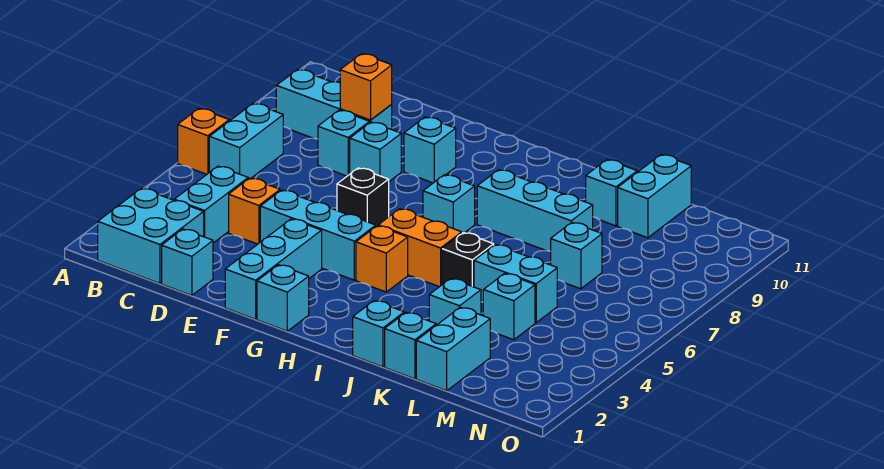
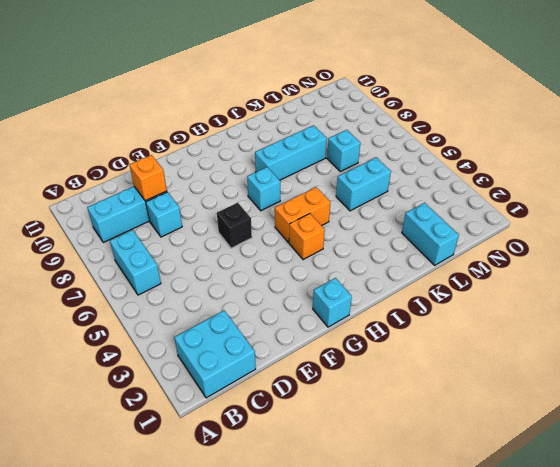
none -> orange brick A6 level 1
none -> cyan brick C3:C4 level 1
none -> cyan brick D1 level 1

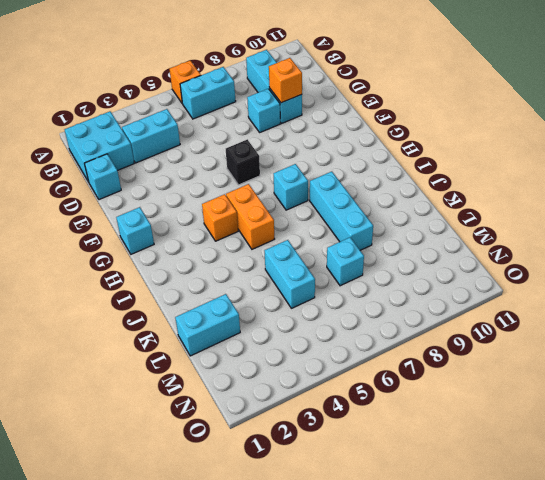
none -> orange brick D4 level 1
none -> cyan brick E4:G4 level 1
none -> cyan brick E8 level 1

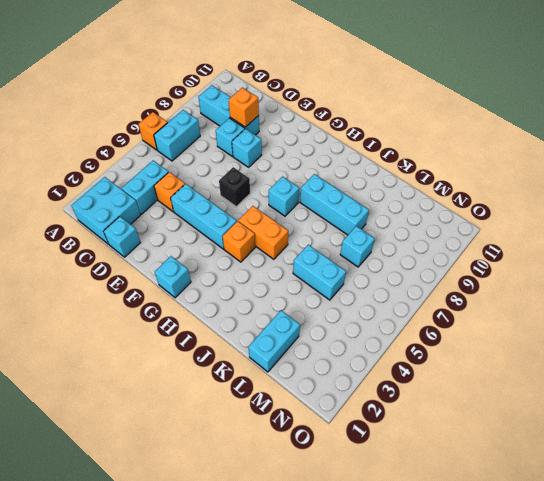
none -> cyan brick F1:F3 level 1
none -> cyan brick F9 level 1
none -> cyan brick J1 level 1

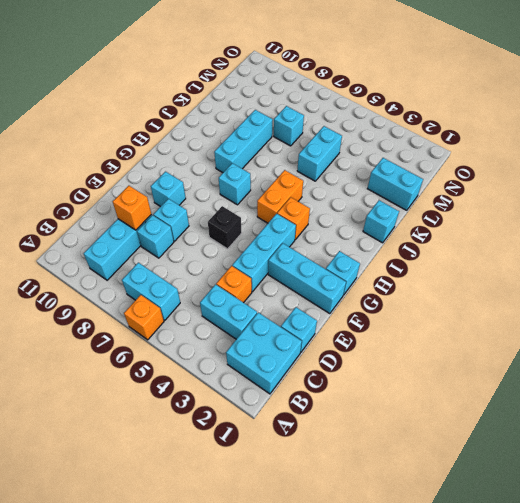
none -> black brick J5 level 1
none -> cyan brick K1 level 1
none -> cyan brick K3 level 1

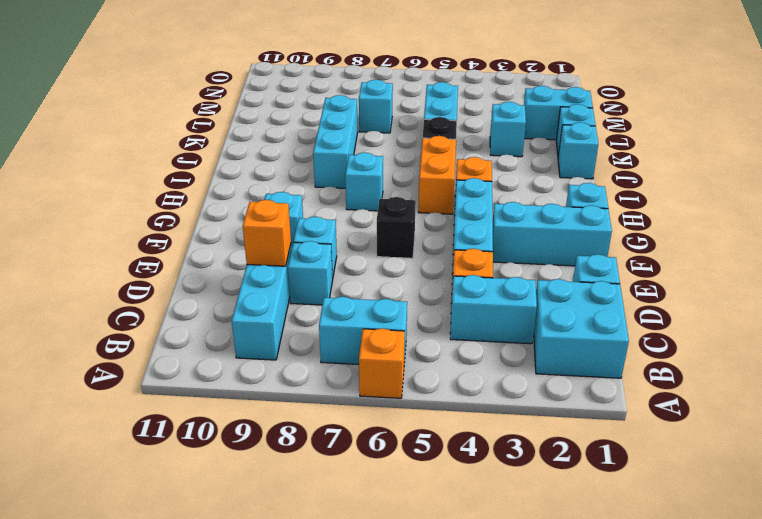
none -> cyan brick K10 level 1
none -> cyan brick L4 level 1
none -> cyan brick L10:L11 level 1

